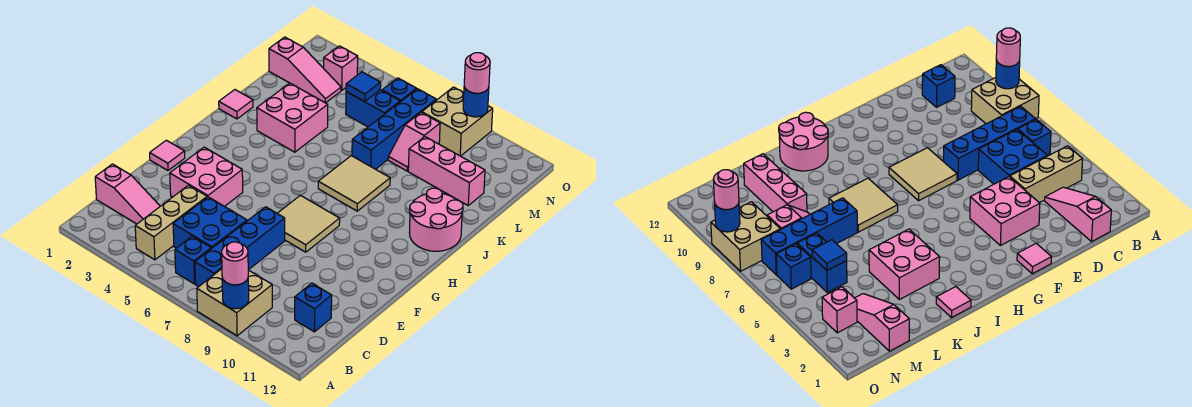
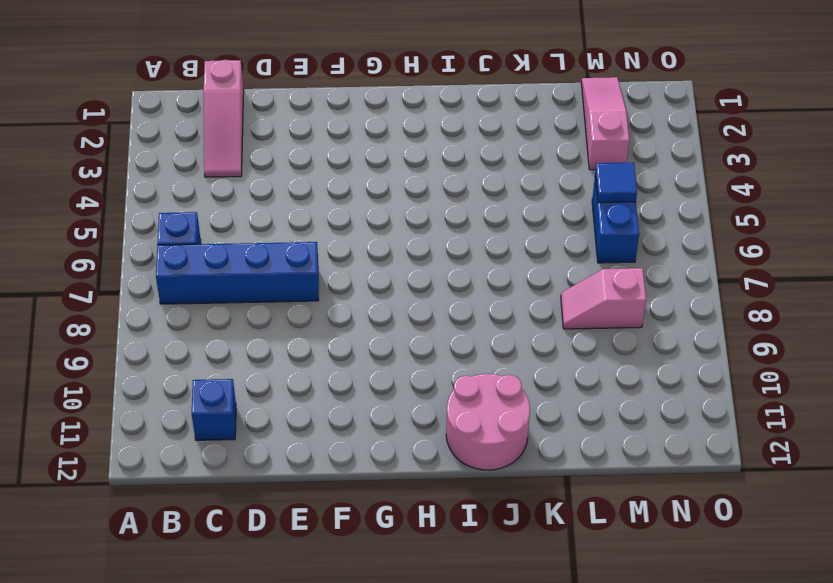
pink slope M1:M3 level 1 top 3 -> pink slope M1:M3 level 1 top 1
none -> tan brick A8:B9 level 1
none -> tan brick B4:D4 level 1
none -> blue brick C5:D6 level 1

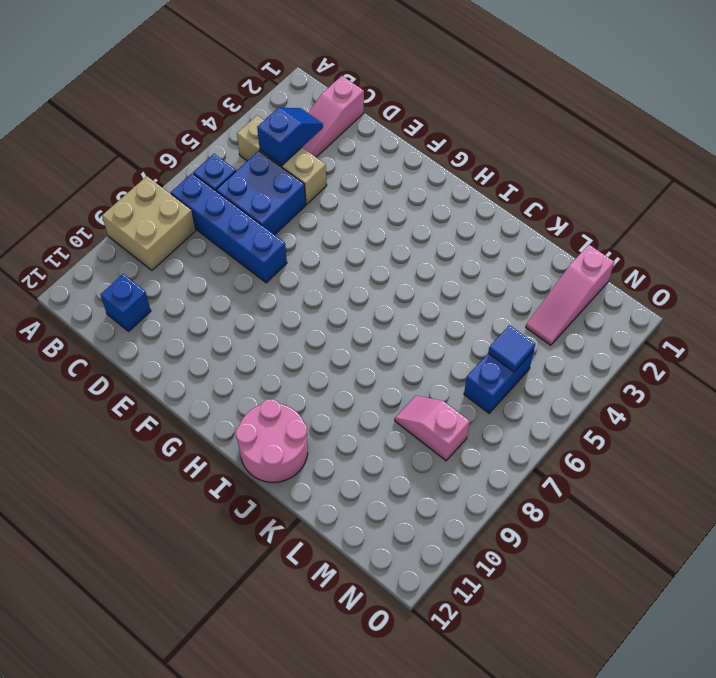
blue slope C3:C4 level 2 top 4 -> none
none -> pink brick E3:F4 level 1
none -> pink tile F1 level 1
none -> tan tile F7:G8 level 1

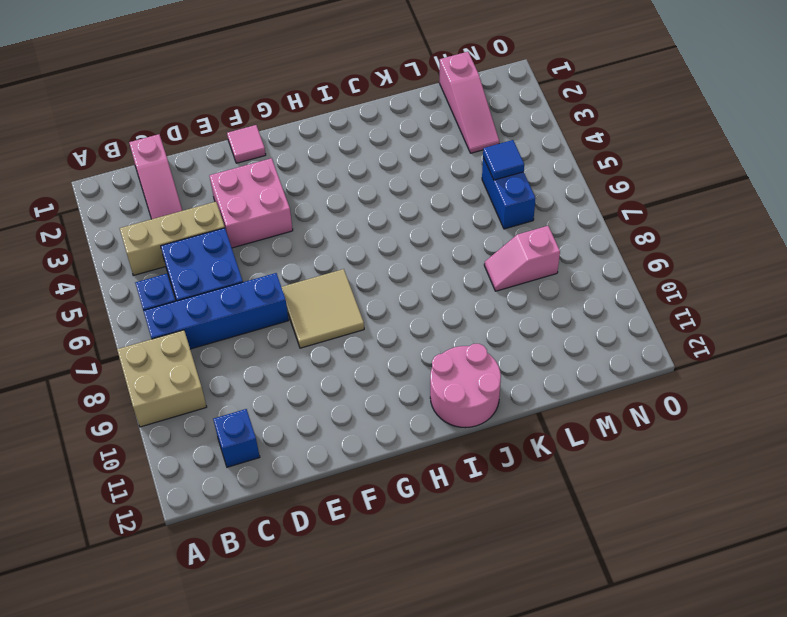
none -> tan tile I7:J8 level 1
none -> pink tile J1 level 1
none -> pink brick J3:K4 level 1

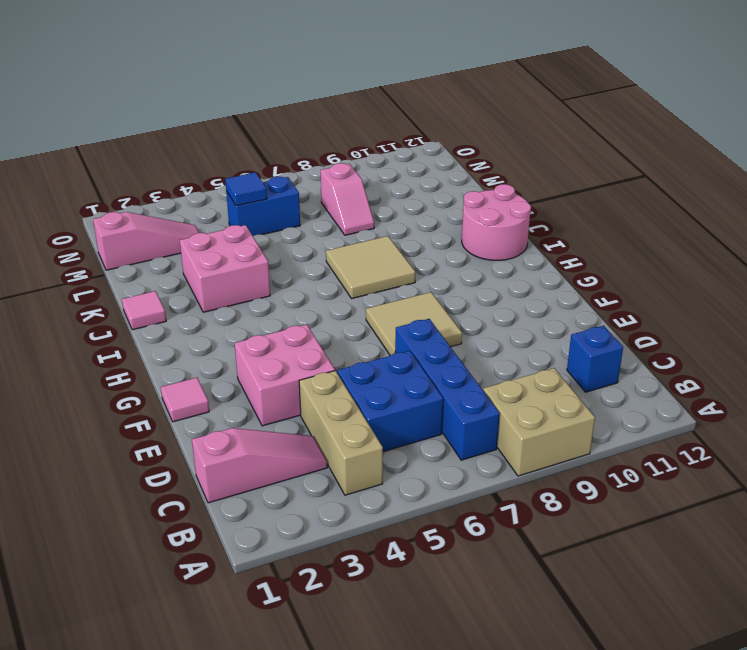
none -> blue brick B6 level 1
none -> blue brick K7:N7 level 1
none -> pink brick L9:L11 level 1

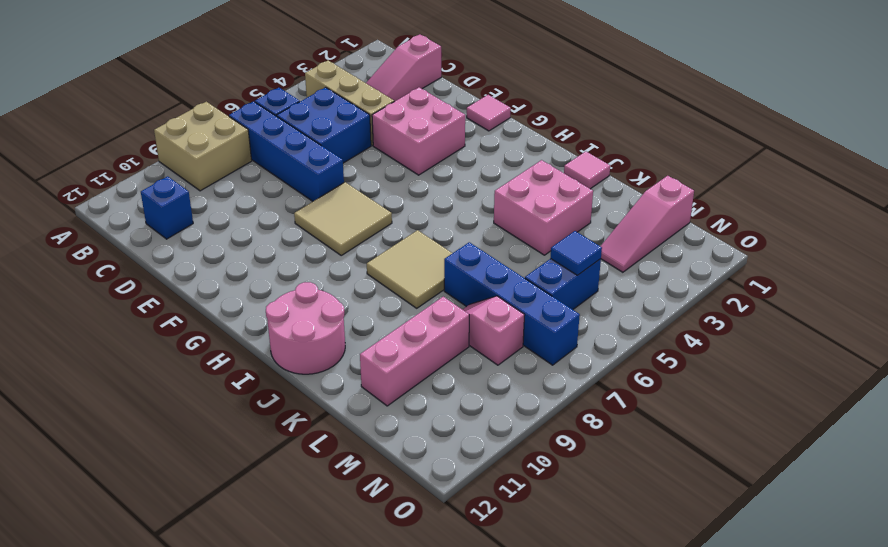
none -> pink brick N3 level 1
none -> blue brick N6 level 1
none -> tan brick N8:O9 level 1

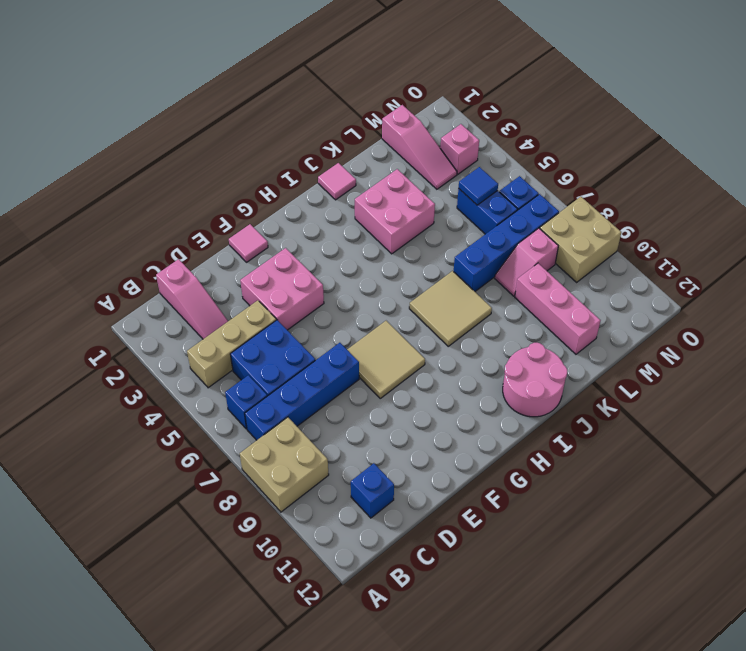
none -> blue round brick A9 level 2
none -> blue round brick O9 level 2
none -> pink round brick A9 level 3

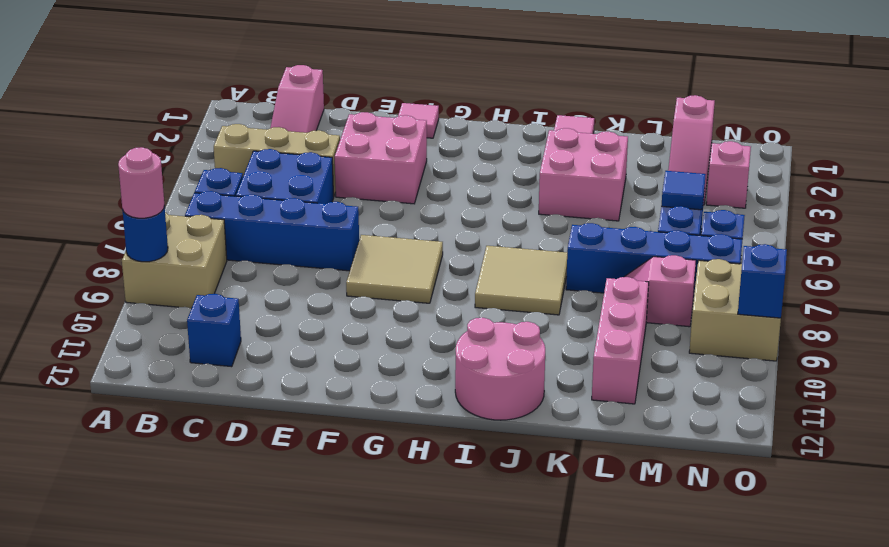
blue brick O9 level 2 -> blue round brick O9 level 2
none -> pink round brick O9 level 3

